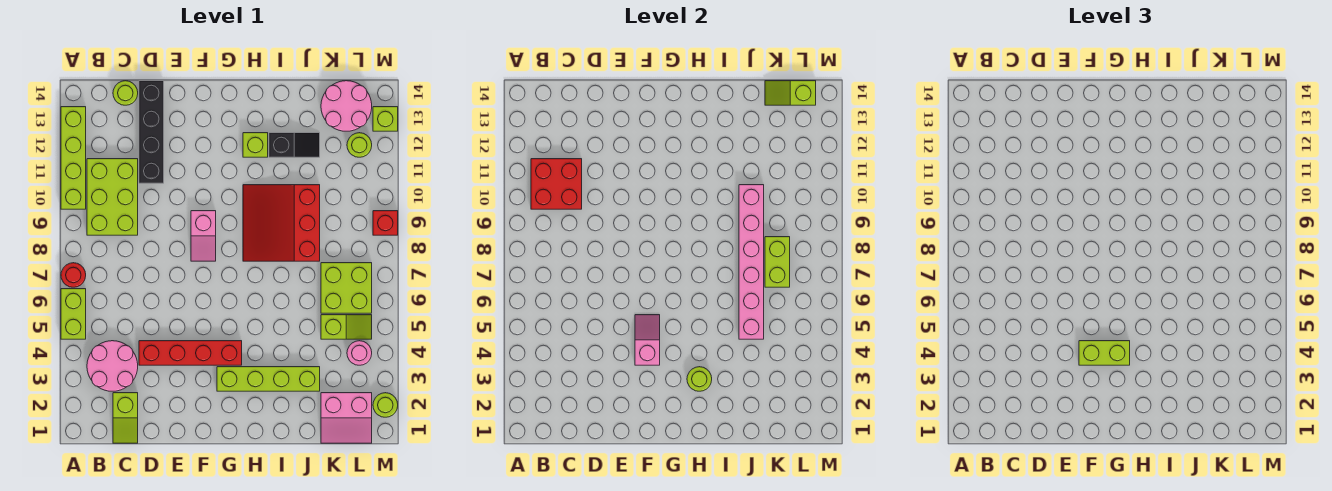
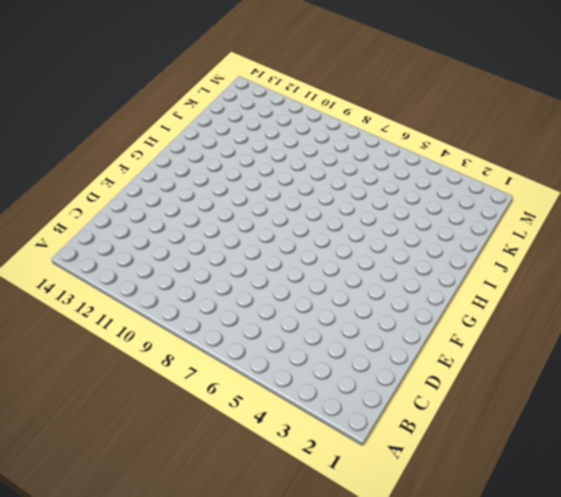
none -> lime brick A5:A6 level 1
none -> red round brick A7 level 1
none -> lime brick A10:A13 level 1
none -> pink round brick B3:C4 level 1

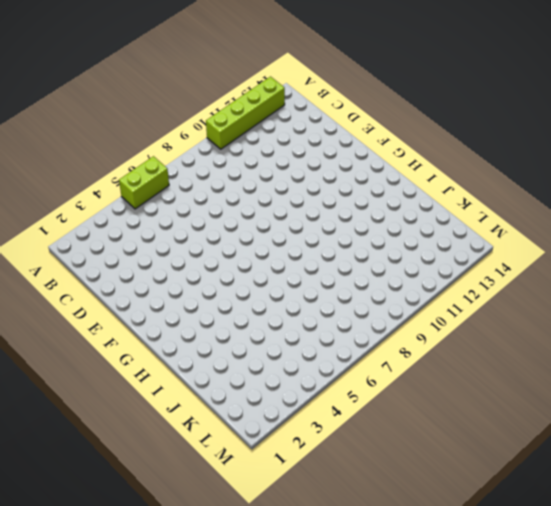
none -> red round brick A7 level 1
none -> pink round brick B3:C4 level 1
none -> lime brick B9:C11 level 1
none -> lime slope C1:C2 level 1 top 2

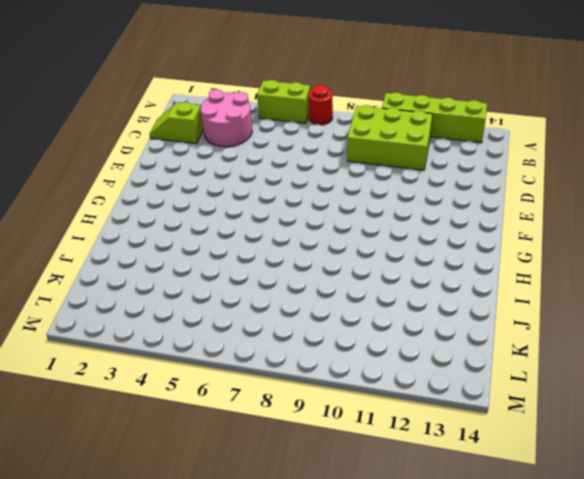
none -> lime round brick C14 level 1
none -> red brick D4:G4 level 1
none -> black brick D11:D14 level 1
none -> pink slope F8:F9 level 1 top 9

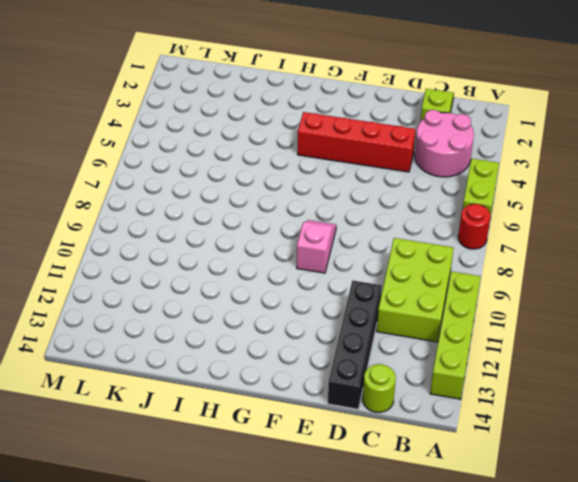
none -> lime brick G3:J3 level 1
none -> red slope H8:J10 level 1 top J
none -> lime brick H12 level 1
none -> black slope I12:J12 level 1 top I

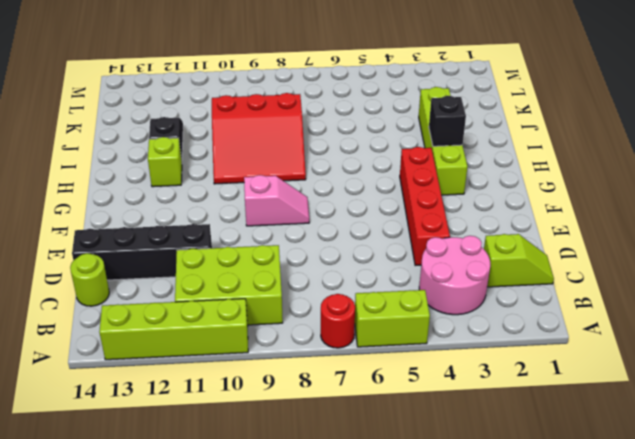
black brick H3 level 2 -> lime round brick H3 level 2
none -> pink slope K1:L2 level 1 top 2
none -> lime slope K5:L5 level 1 top K
none -> lime brick K6:L7 level 1
none -> pink round brick K13:L14 level 1

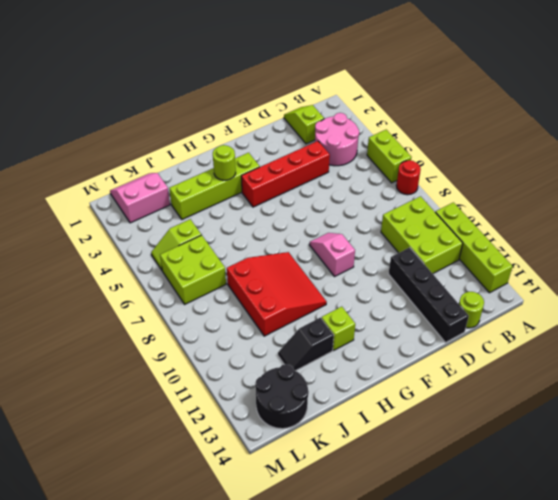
black round brick K13:L14 level 1 -> pink round brick K13:L14 level 1
none -> pink round brick L4 level 1
none -> lime round brick L12 level 1
none -> lime round brick M2 level 1
none -> red brick M9 level 1

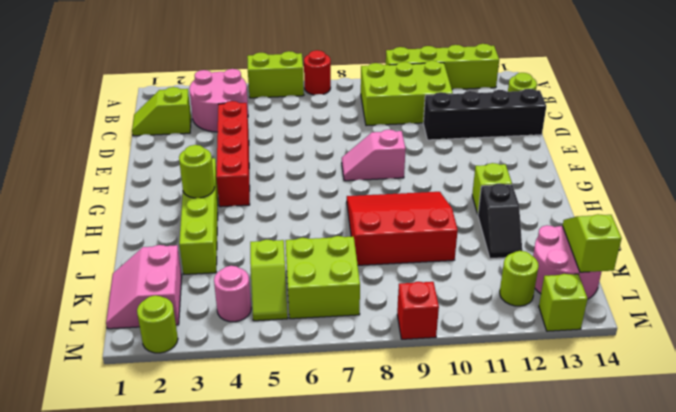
none -> red brick B10:C11 level 2
none -> pink slope F4:F5 level 2 top 4
none -> pink brick J5:J10 level 2
none -> lime brick K7:K8 level 2

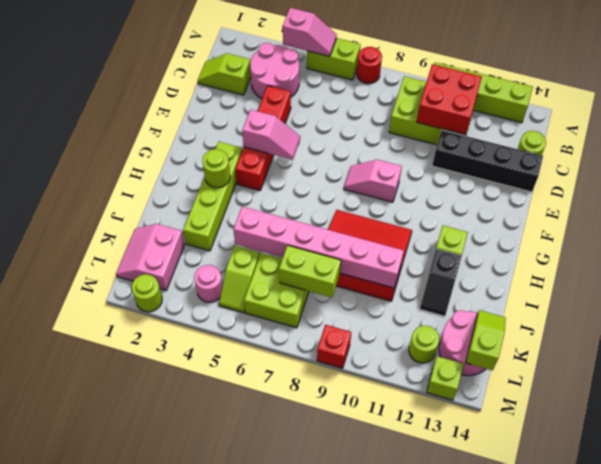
pink slope A4:A5 level 2 top 4 -> none
none -> lime brick F4:G4 level 3

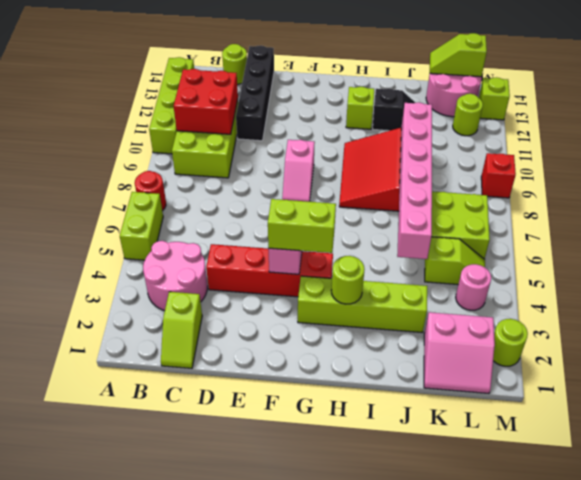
none -> lime brick K7:K8 level 2

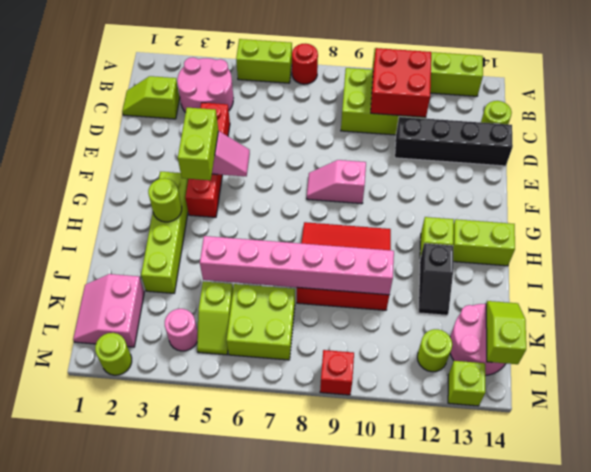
lime brick H13:H14 level 1 -> lime brick K7:K8 level 2

